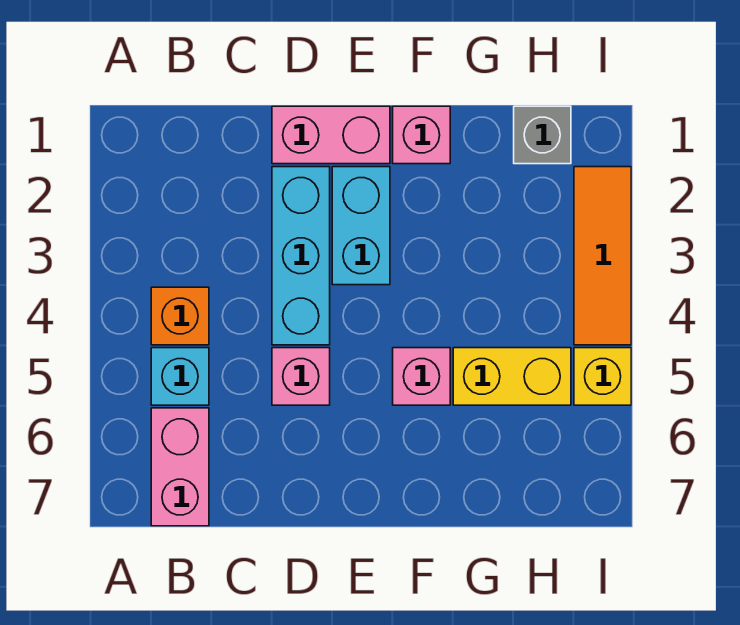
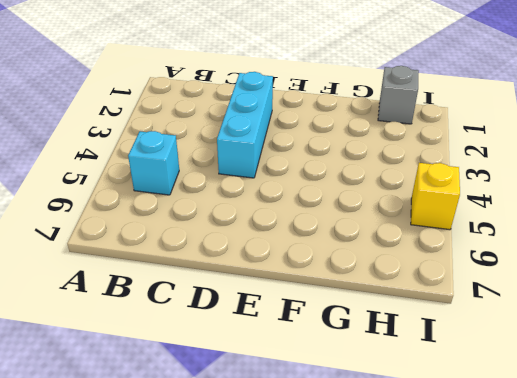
none -> orange brick B4 level 1
none -> pink brick B6:B7 level 1
none -> pink brick D1:E1 level 1

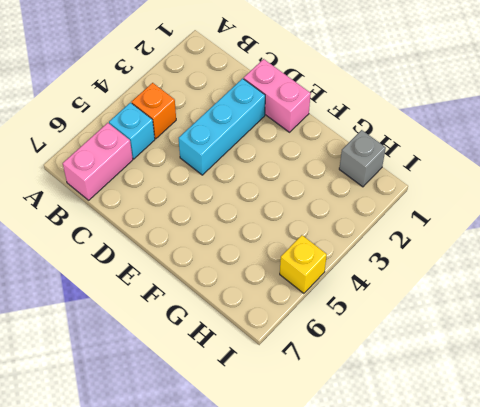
none -> pink brick D5 level 1
none -> cyan brick E2:E3 level 1
none -> pink brick F1 level 1

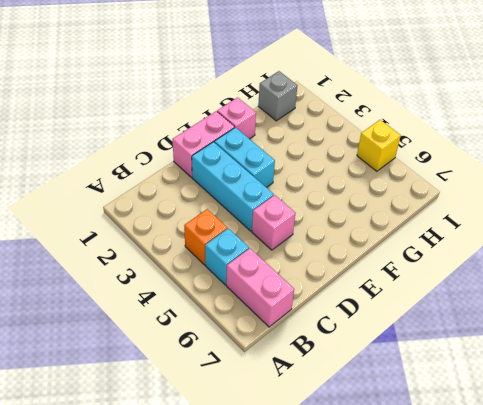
none -> pink brick F5 level 1
none -> yellow brick G5:H5 level 1
none -> orange tile I2:I4 level 1

